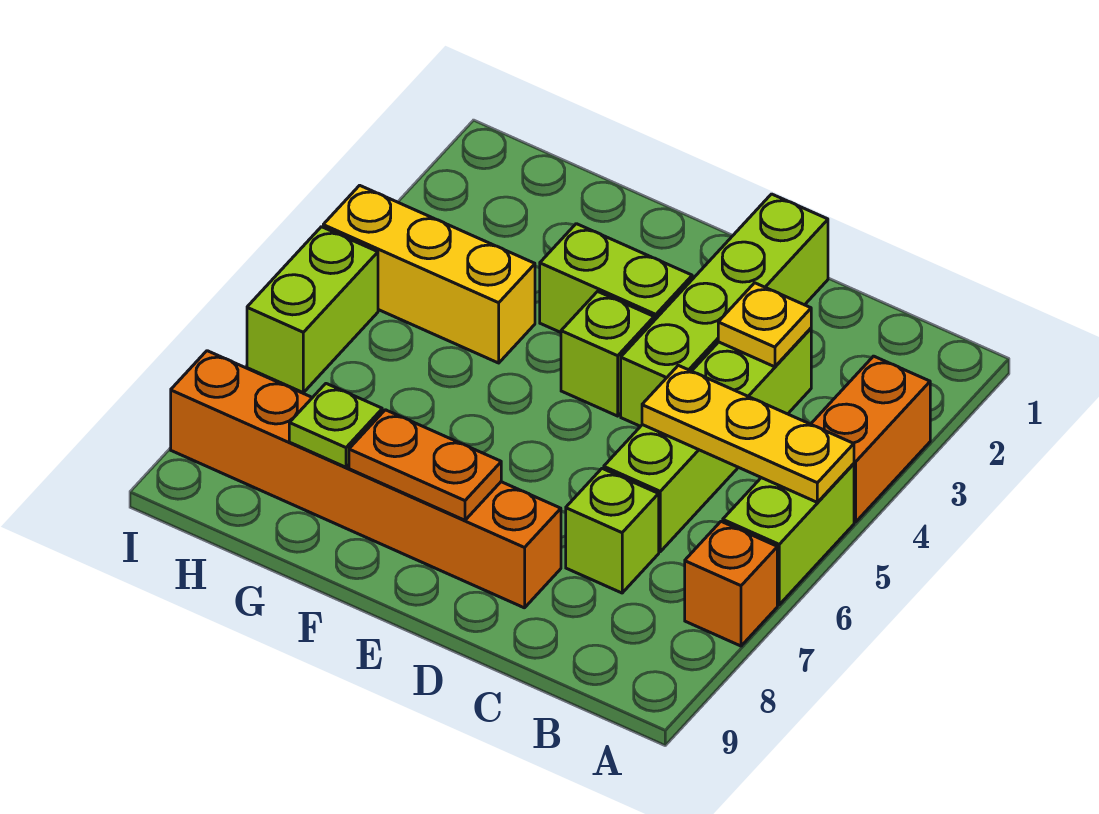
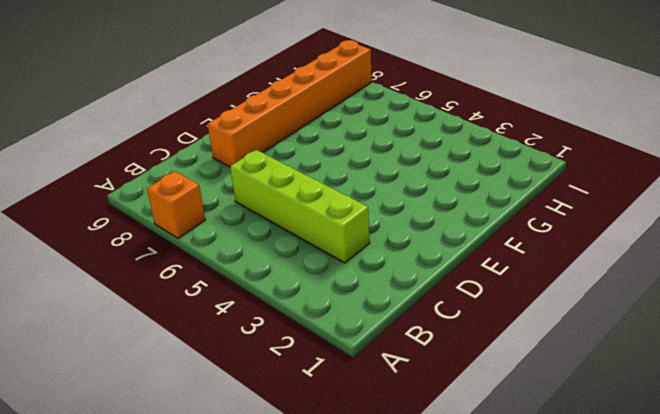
none -> orange brick A3:A4 level 1
none -> lime brick A5:A6 level 1
none -> lime brick C7 level 1

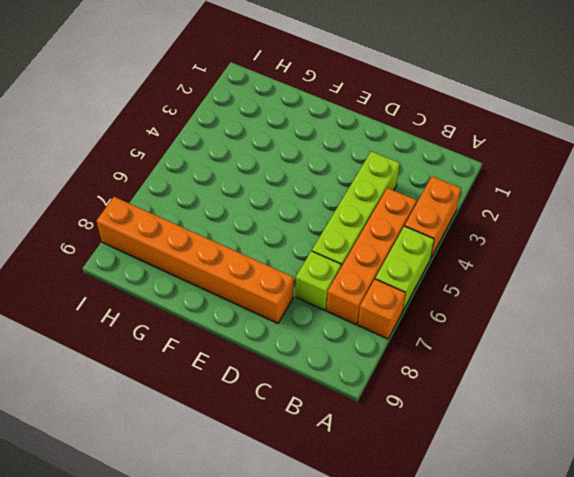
orange brick B4:B7 level 1 -> none
none -> lime brick D1:D4 level 1
none -> lime brick E3:F3 level 1
none -> lime brick E4 level 1

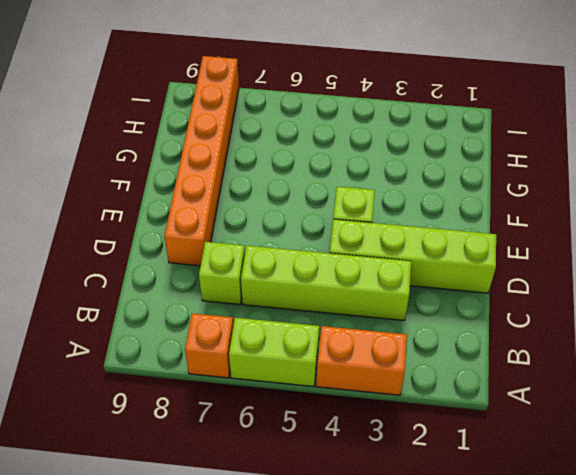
none -> lime brick E3:F3 level 1
none -> yellow brick G4:I4 level 1
none -> lime brick I5:I6 level 1

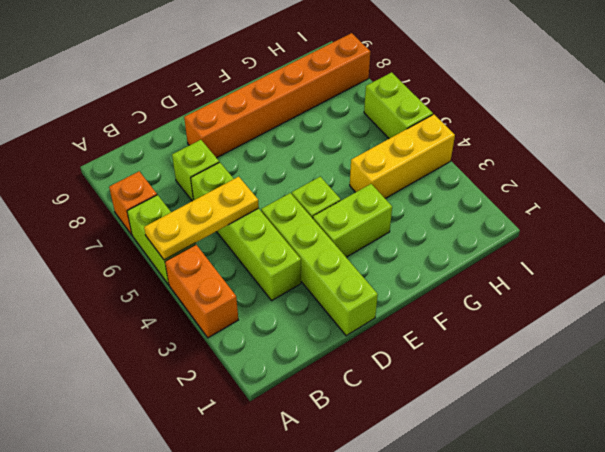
none -> yellow plate C3 level 2
none -> orange plate E8:F8 level 2
none -> lime plate G8 level 2

